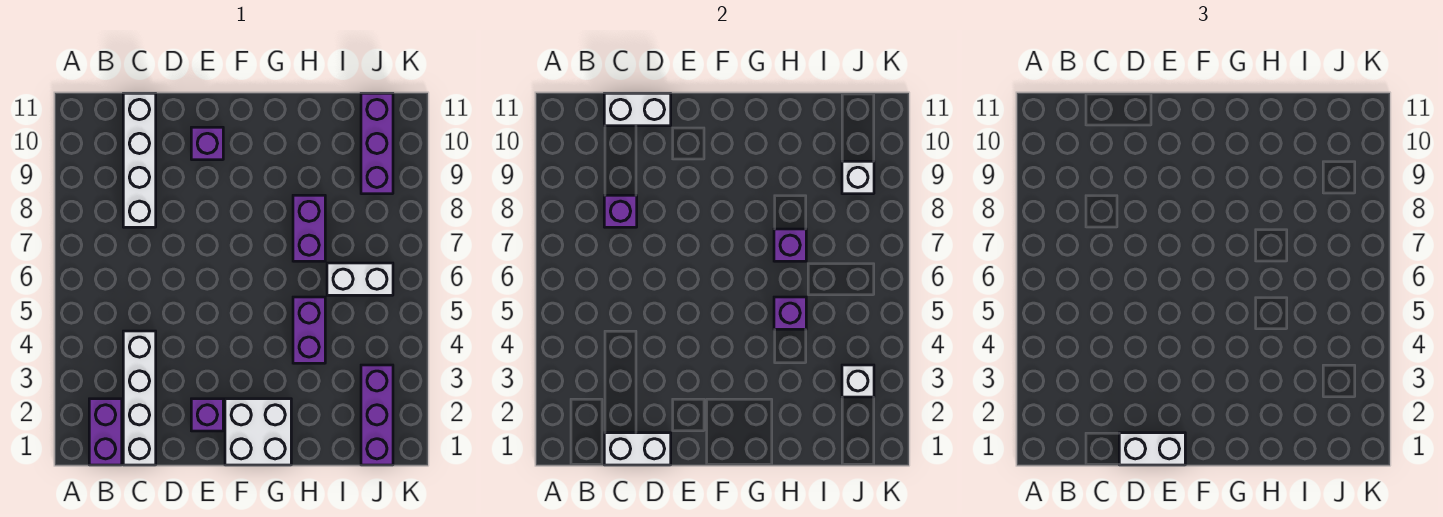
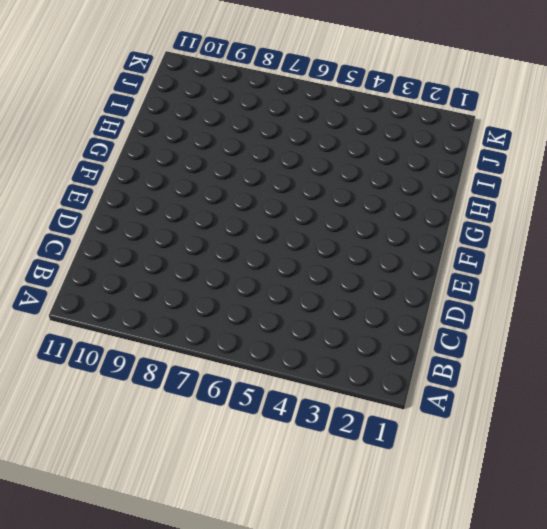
none -> purple brick B1:B2 level 1
none -> white brick C1:C4 level 1
none -> white brick C8:C11 level 1

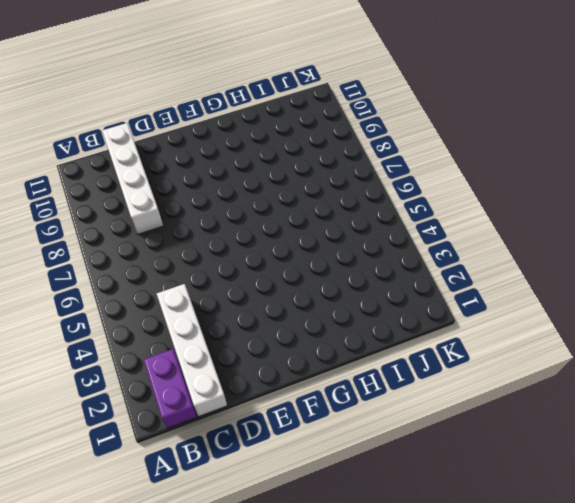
none -> purple brick E2 level 1
none -> purple brick E10 level 1
none -> white brick F1:G2 level 1

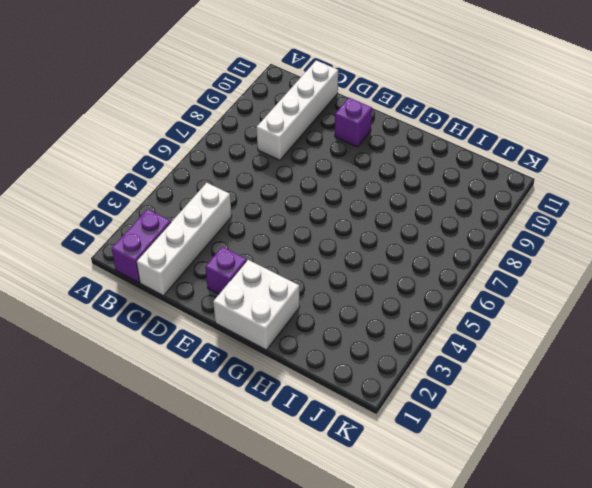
none -> purple brick H4:H5 level 1
none -> purple brick H7:H8 level 1
none -> white brick I6:J6 level 1

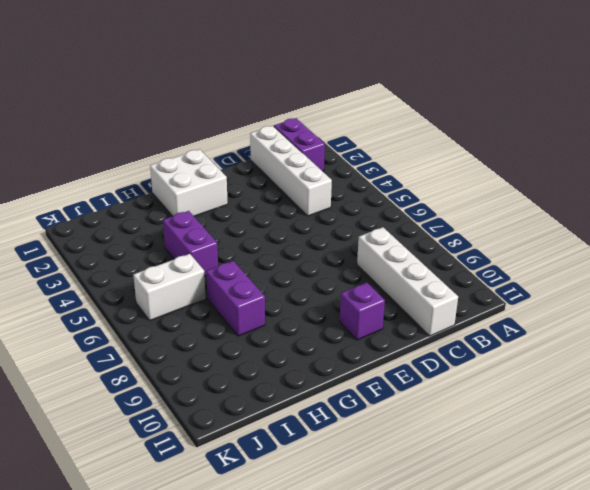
none -> purple brick E2 level 1
none -> purple brick J1:J3 level 1
none -> purple brick J9:J11 level 1

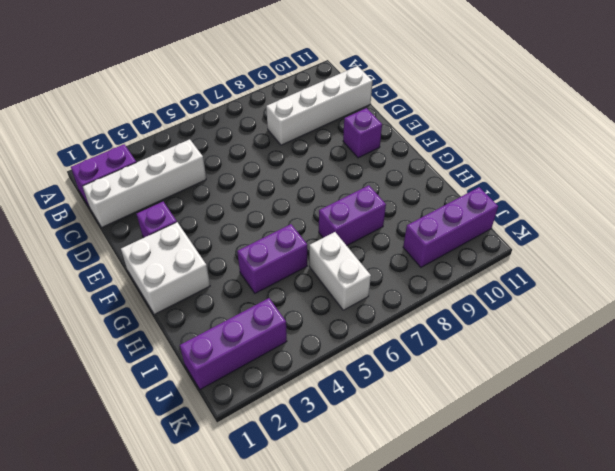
none -> white brick C1:D1 level 2
none -> purple brick C8 level 2
none -> white brick C11:D11 level 2

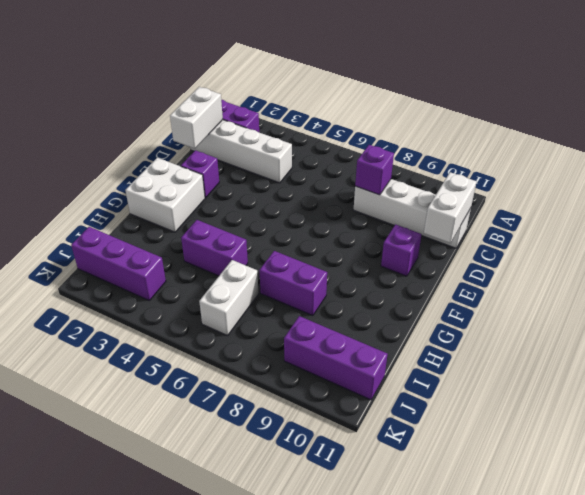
none -> purple brick H5 level 2
none -> purple brick H7 level 2
none -> white brick J3 level 2

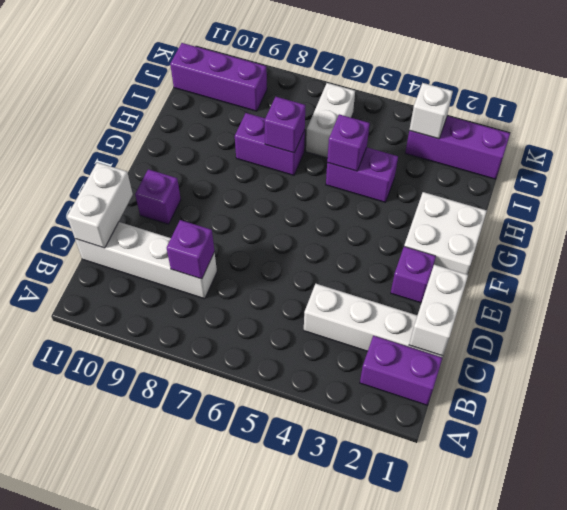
none -> white brick J9 level 2
none -> white brick D1:E1 level 3

